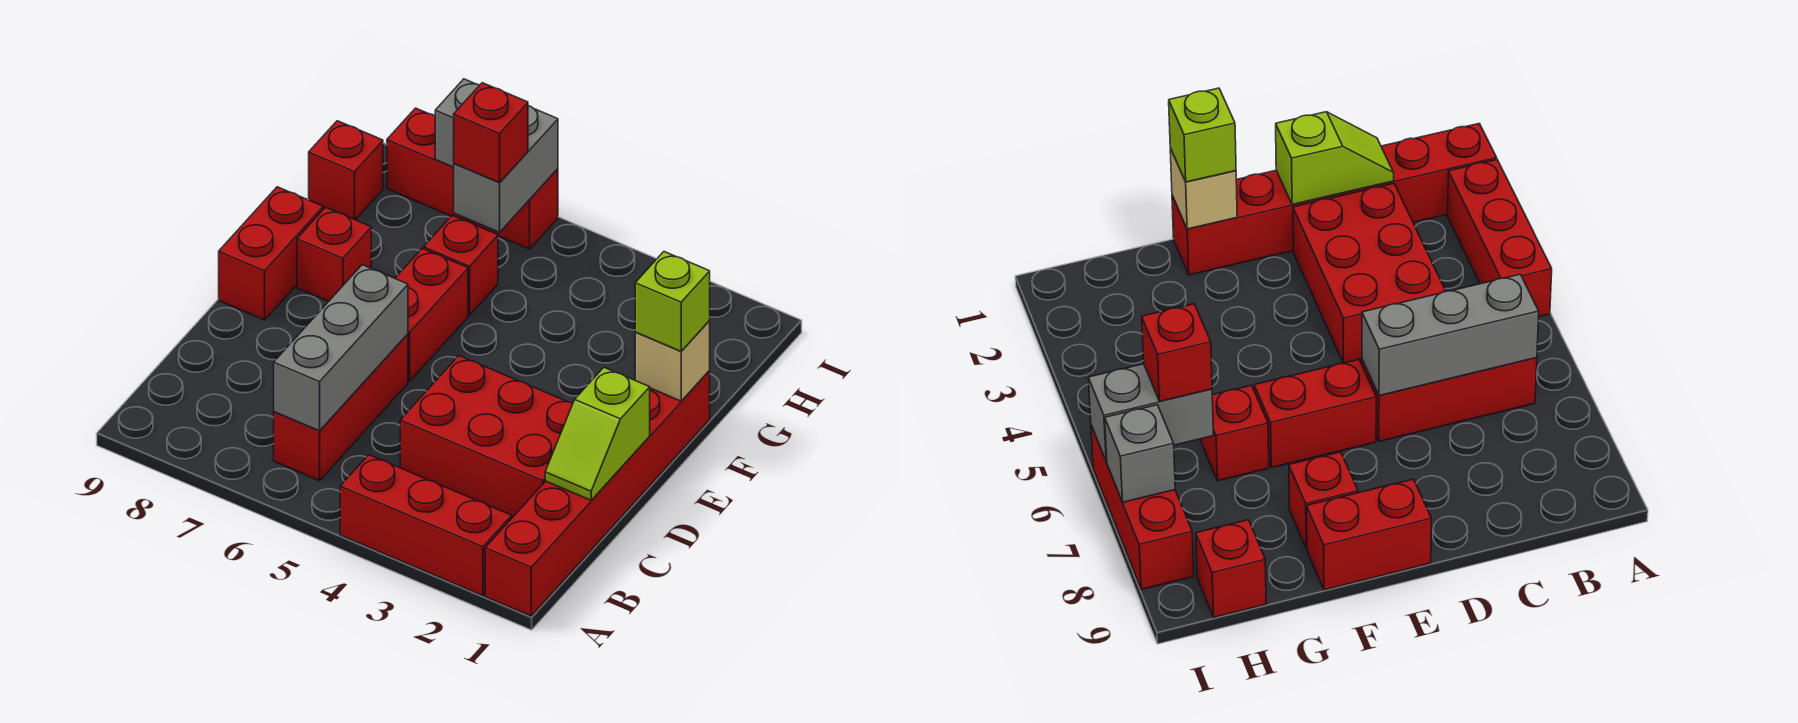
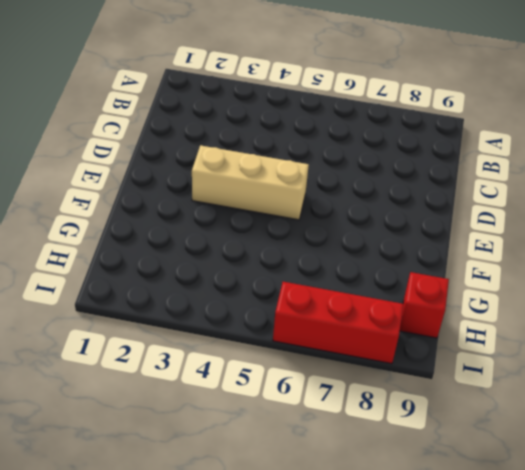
tan brick E3:E5 level 1 -> none
none -> red brick A1:F1 level 1
none -> red brick A2:A4 level 1
none -> red brick B6:D6 level 1

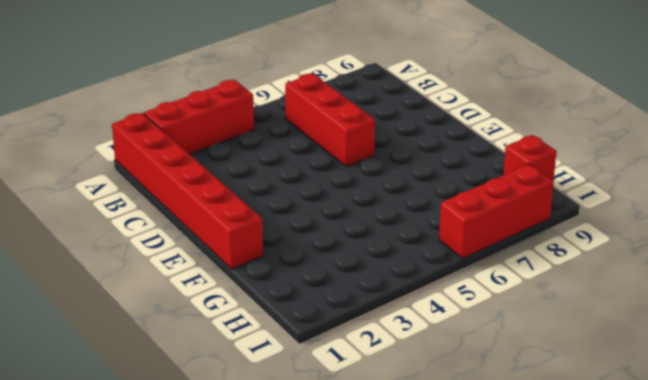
none -> red brick C2:D4 level 1
none -> red brick E6:F6 level 1
none -> red brick E9:F9 level 1

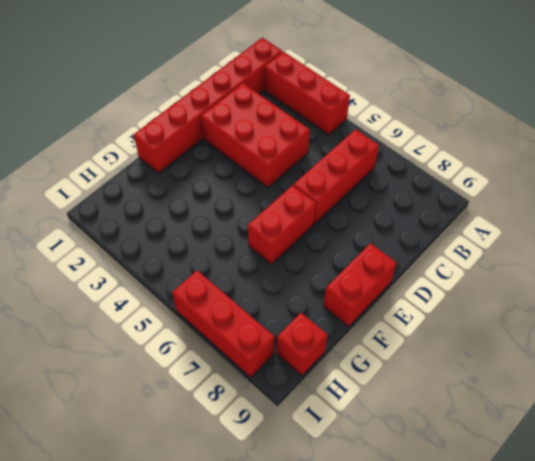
none -> red brick F8 level 1
none -> red brick G6 level 1
none -> grey brick B6:D6 level 2

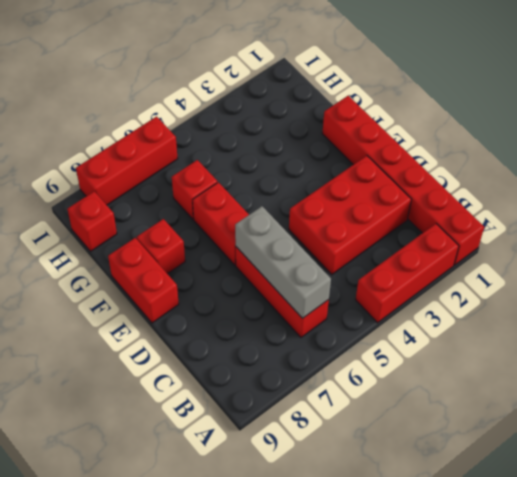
none -> lime slope C1:D1 level 2 top D
none -> tan brick F1 level 2
none -> grey brick H6:I6 level 2

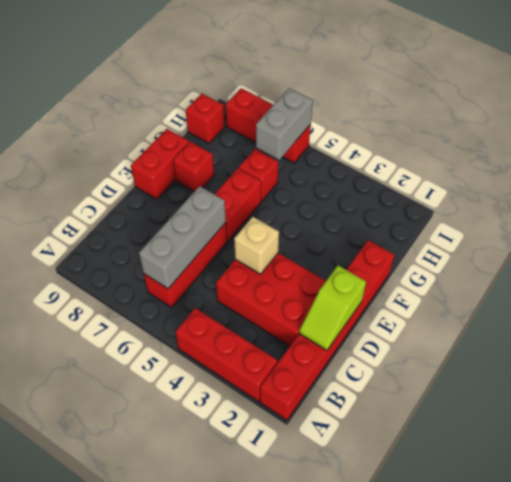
tan brick D4 level 2 -> tan brick F1 level 2
none -> grey brick I7 level 2
none -> lime brick F1 level 3
none -> red brick H6 level 3

